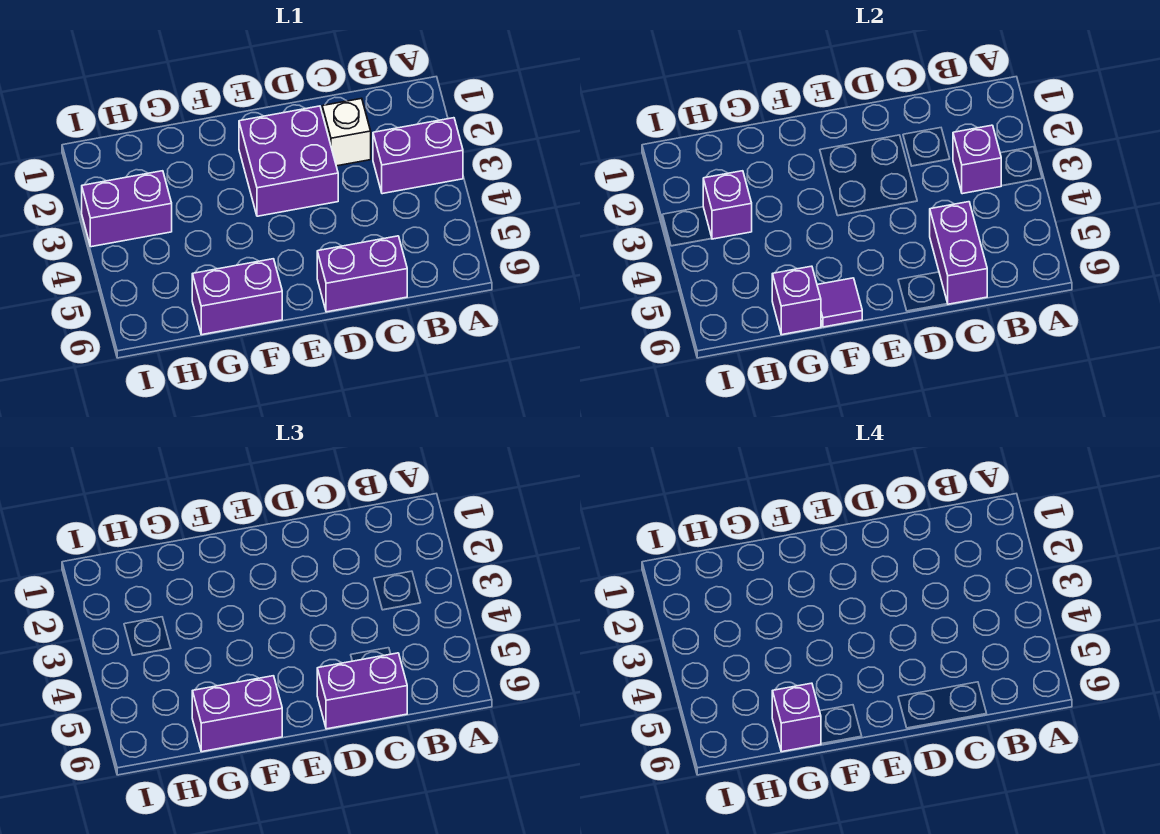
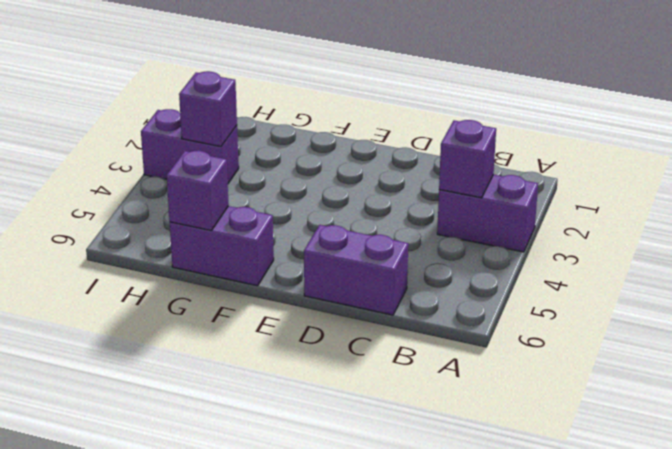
none -> white brick C2 level 1
none -> purple brick D2:E3 level 1
none -> purple brick C5:C6 level 2

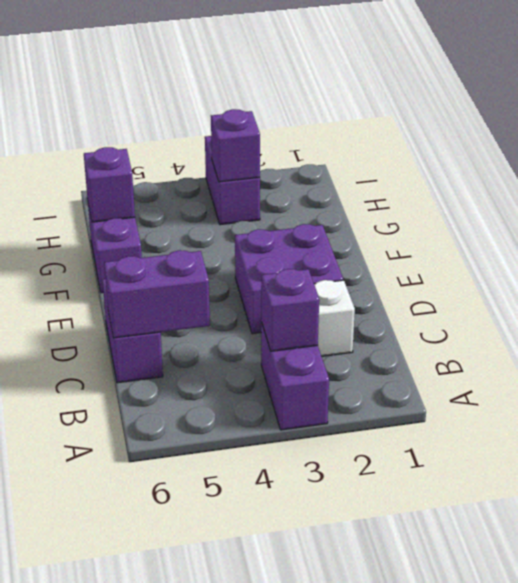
none -> purple tile F6 level 2
none -> purple brick C6:D6 level 3
none -> purple brick F6:G6 level 3

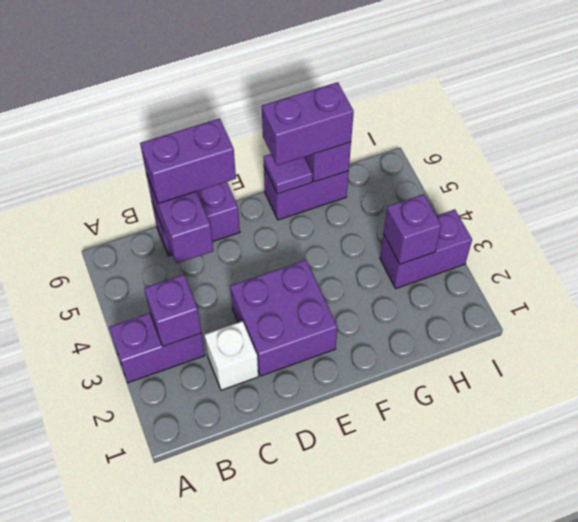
none -> purple brick G6 level 4

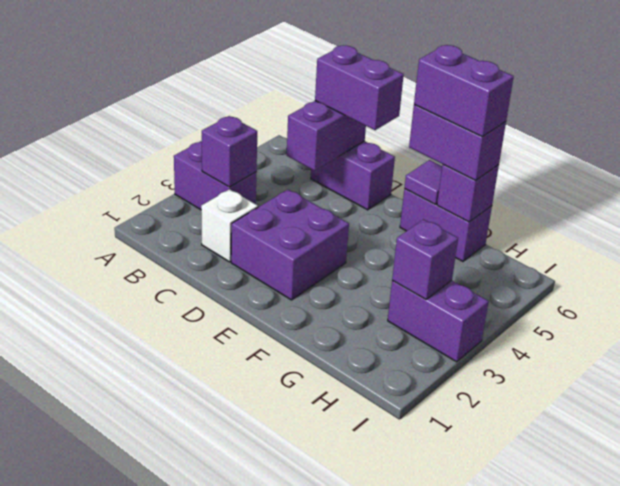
purple brick F6:G6 level 4 -> purple brick G6 level 4

